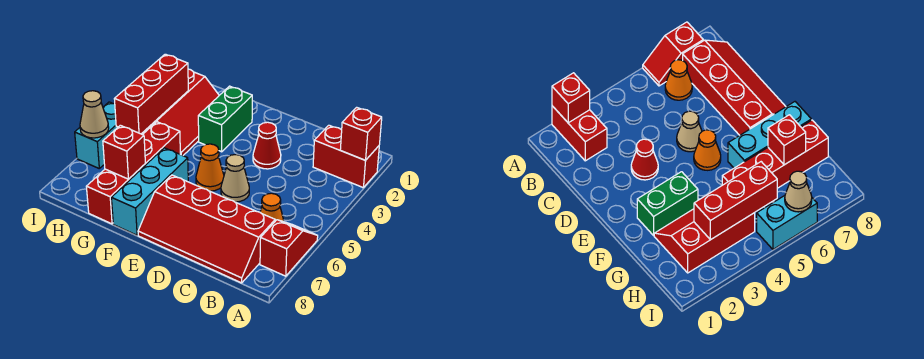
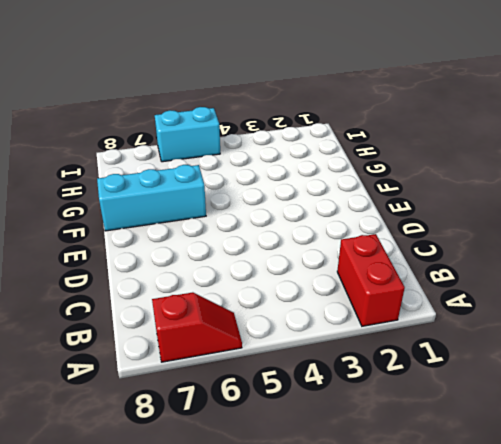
none -> orange cone B6 level 1
none -> red slope B7:E8 level 1 top 7
none -> red cone D3 level 1

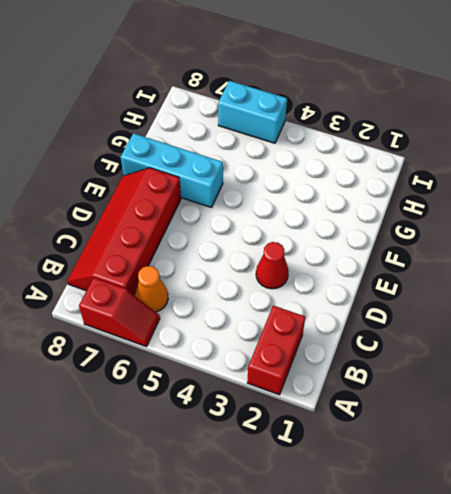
none -> tan cone D5 level 1
none -> orange cone E5 level 1
none -> green brick F2:F3 level 1

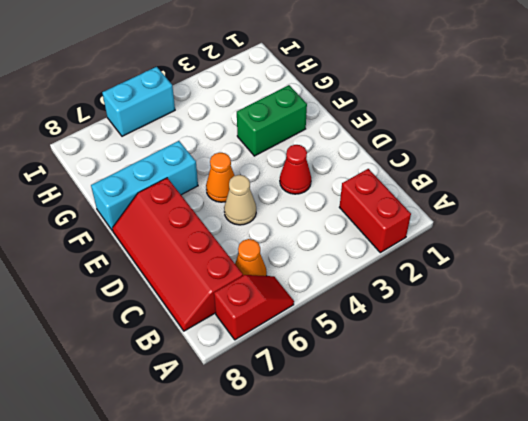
none -> red slope G2:H4 level 1 top H
none -> red brick G5:G8 level 1
none -> red brick A2 level 2

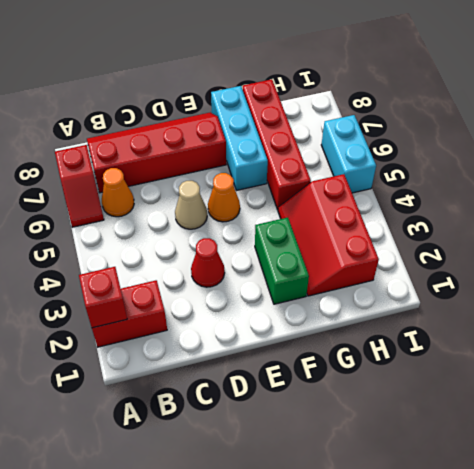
none -> red brick G7 level 2
none -> red brick H3:H5 level 2
none -> tan cone I6 level 2

